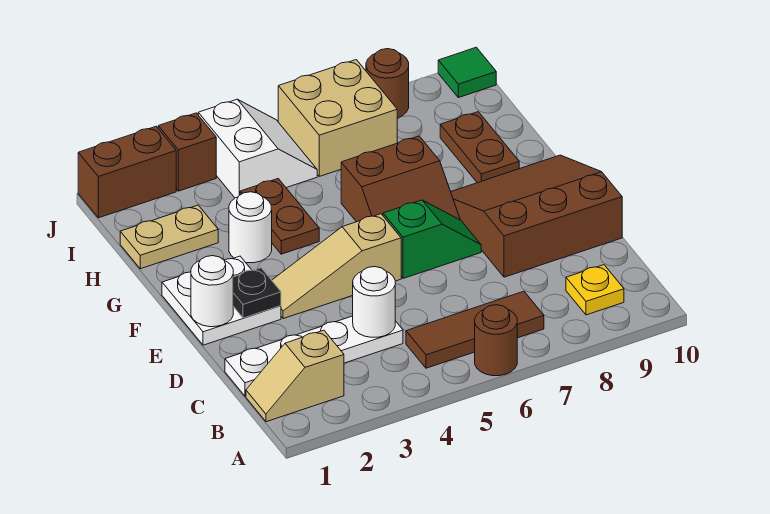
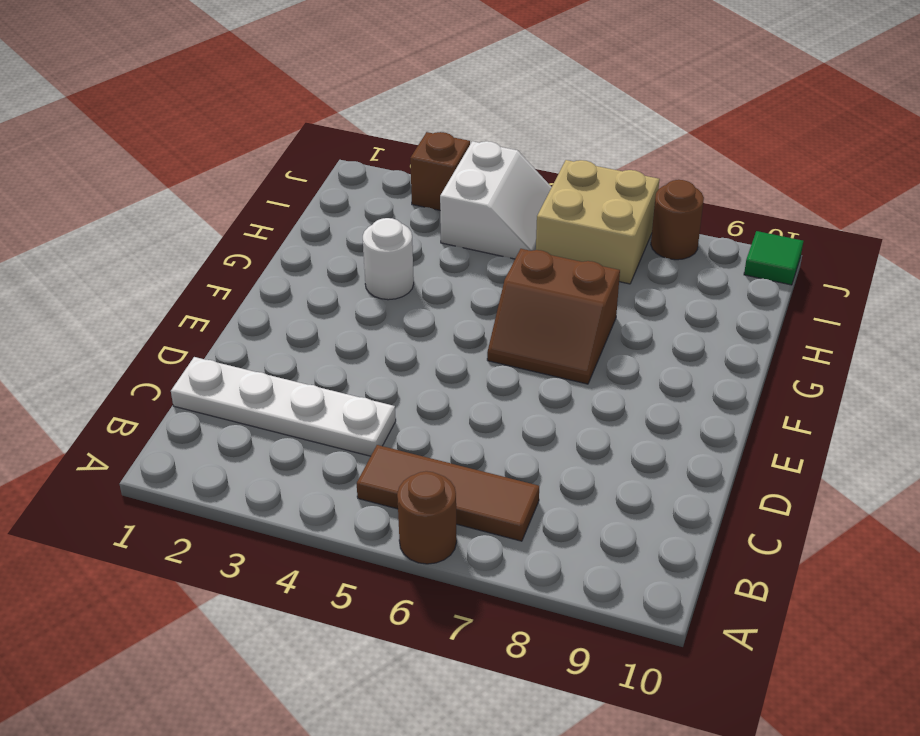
none -> tan slope B1:B2 level 1 top 2
none -> yellow plate B9 level 1
none -> brown slope D8:F10 level 1 top D

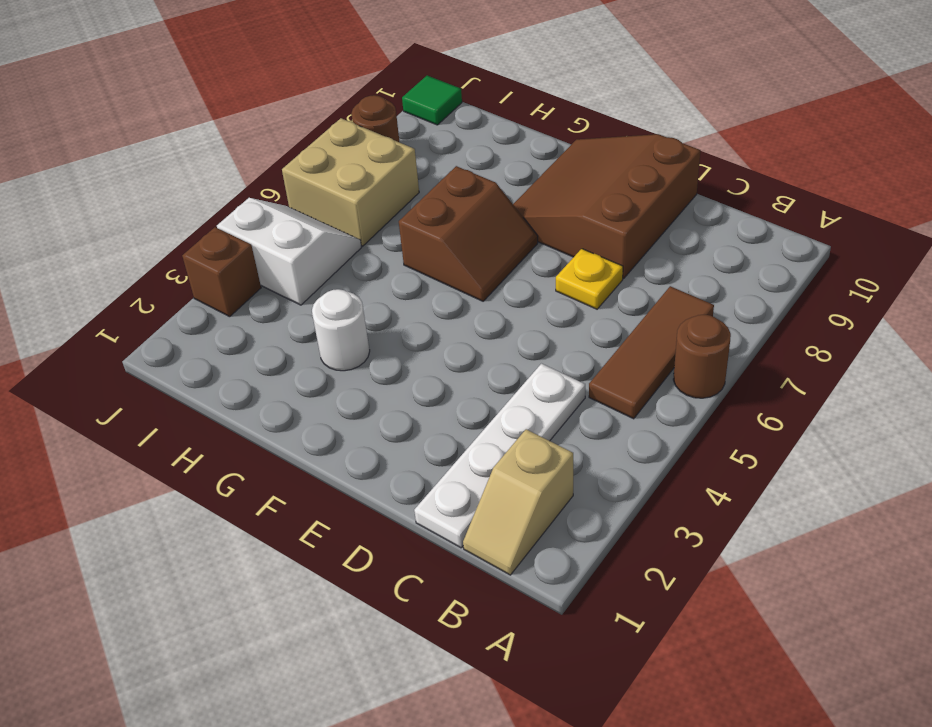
yellow plate D7 level 1 -> yellow plate B9 level 1
none -> white plate E1:F2 level 1
none -> tan slope E3:E5 level 1 top 5
none -> green slope E6:E7 level 1 top 6

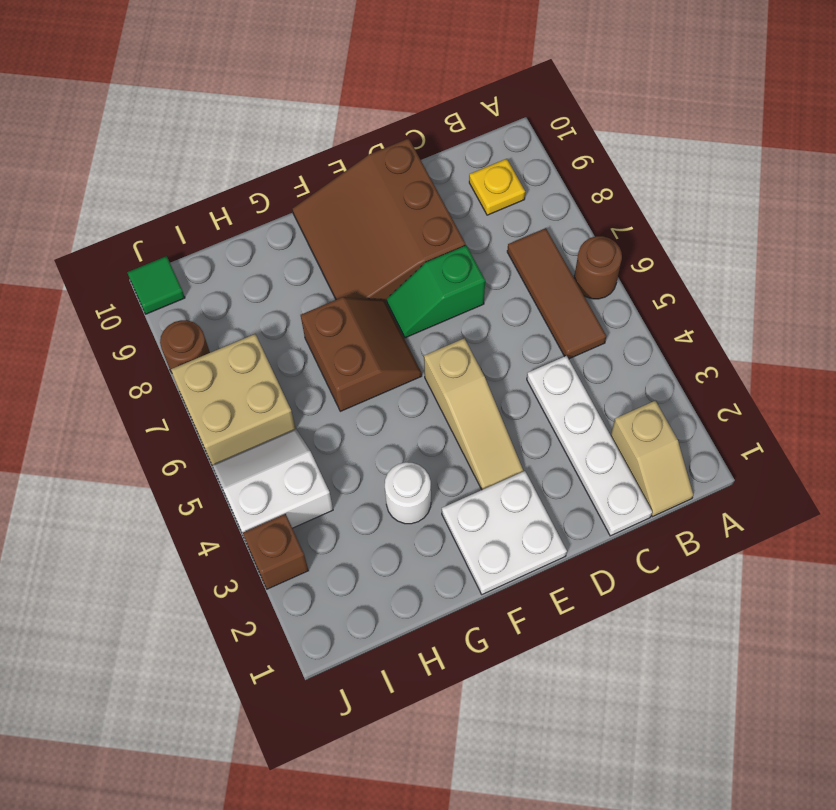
green slope D7:E7 level 1 top D -> green slope E6:E7 level 1 top 6
none -> brown plate G4:H4 level 1
none -> brown plate G9:H9 level 1
none -> tan plate H1:H2 level 1

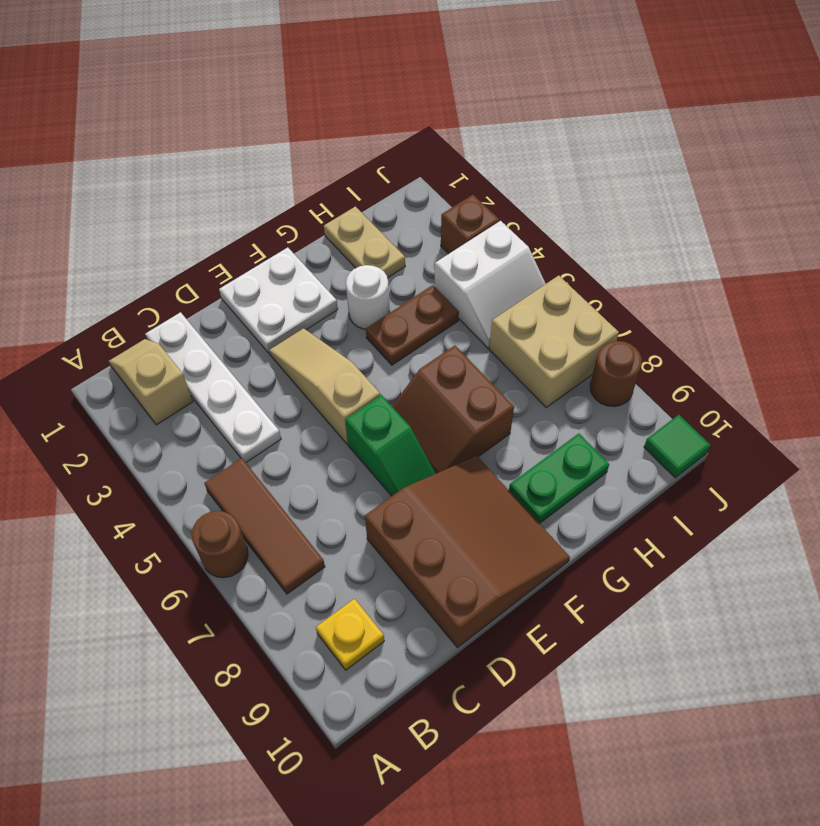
green plate G9:H9 level 1 -> brown plate G9:H9 level 1
none -> brown brick J1:J2 level 1
none -> white round brick C4 level 2
none -> white round brick E1 level 2

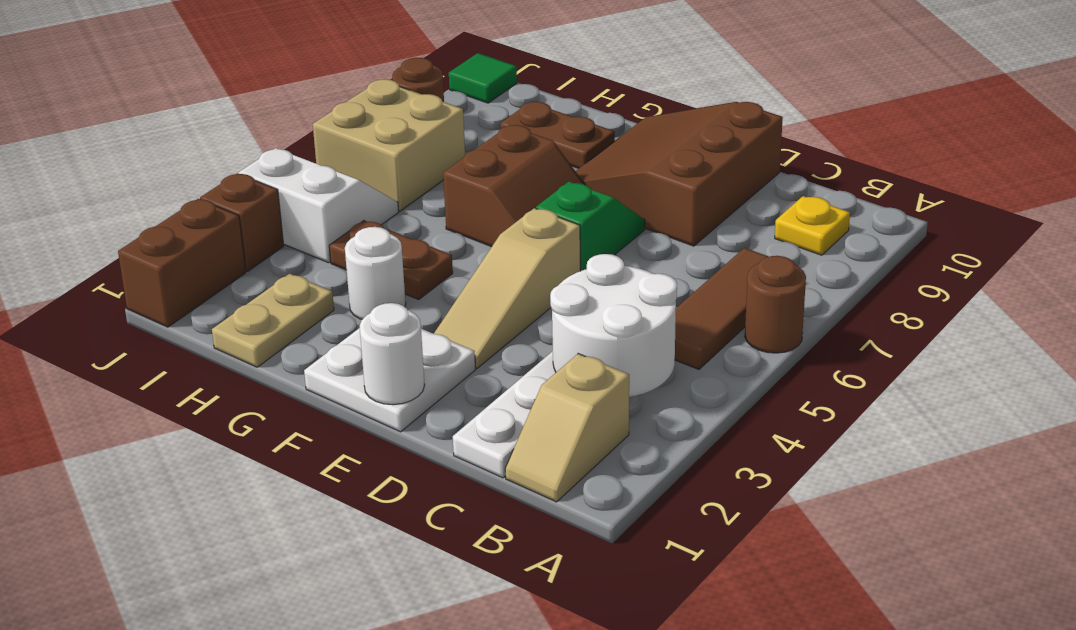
white round brick B3:C4 level 2 -> white round brick C4 level 2
none -> black plate E2 level 2

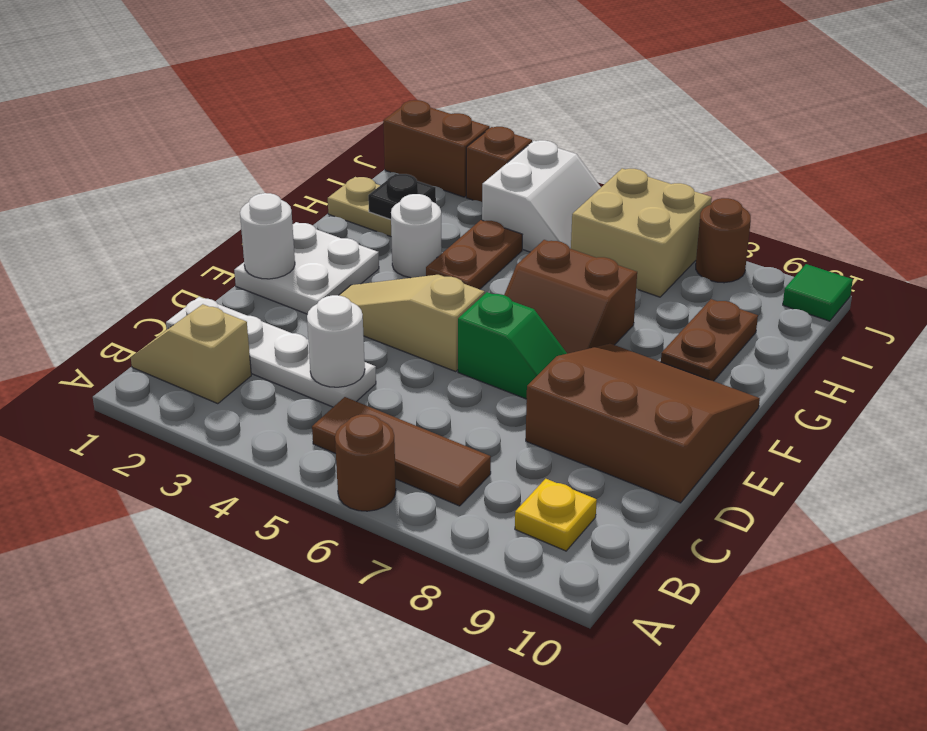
black plate H2 level 2 -> black plate E2 level 2

